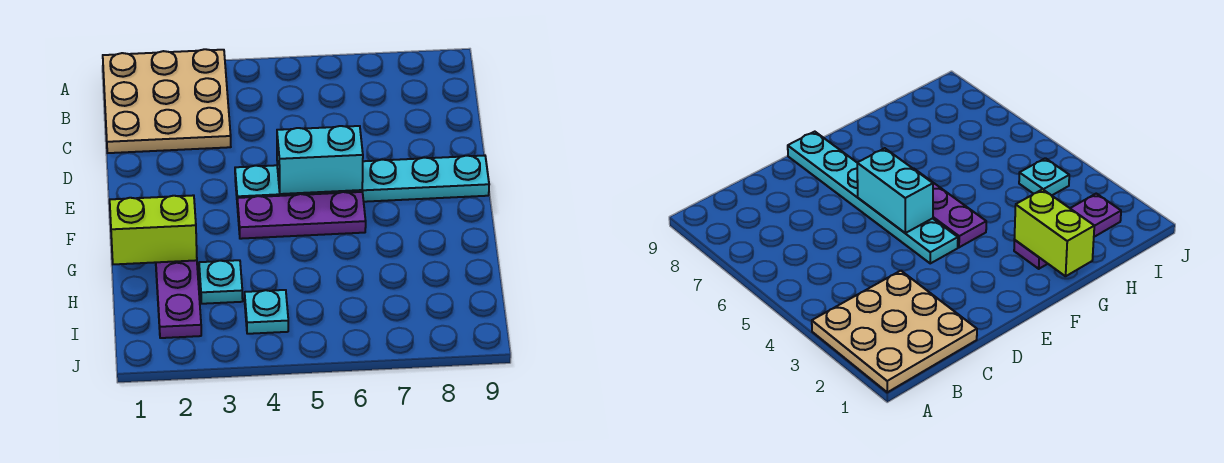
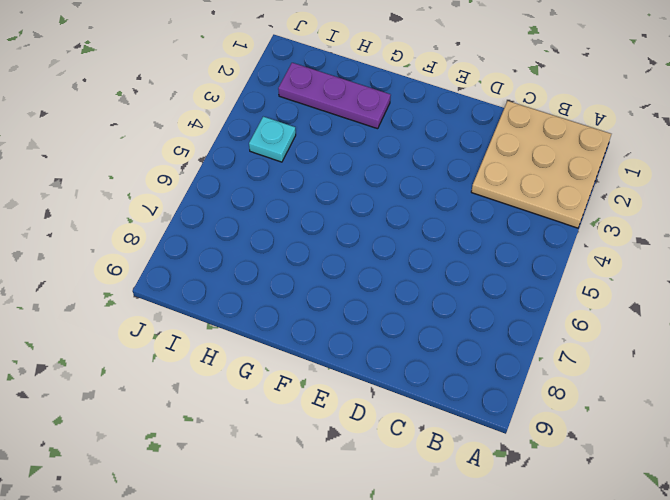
none -> cyan plate E4:E9 level 1
none -> purple plate F4:F6 level 1

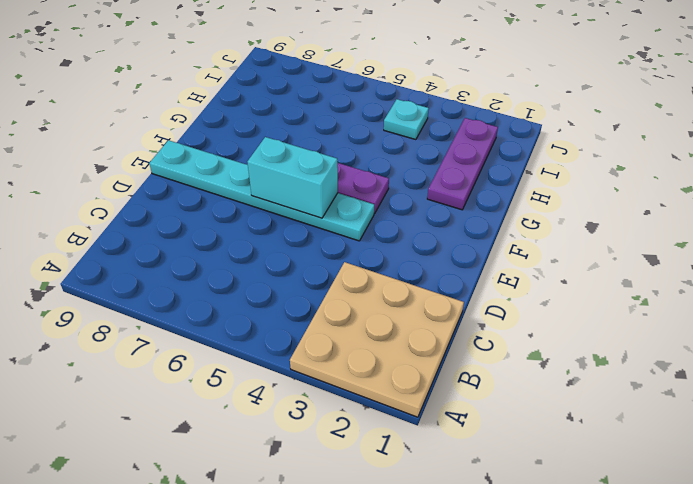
none -> cyan plate H3 level 1
none -> lime brick G1:G2 level 2

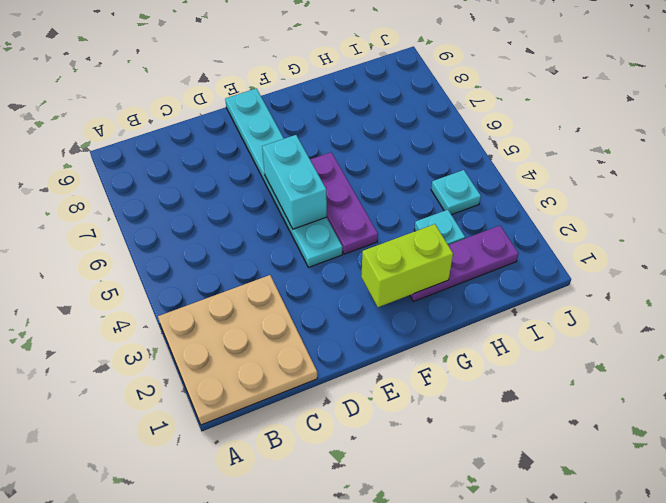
lime brick F2:G2 level 2 -> lime brick G1:G2 level 2

